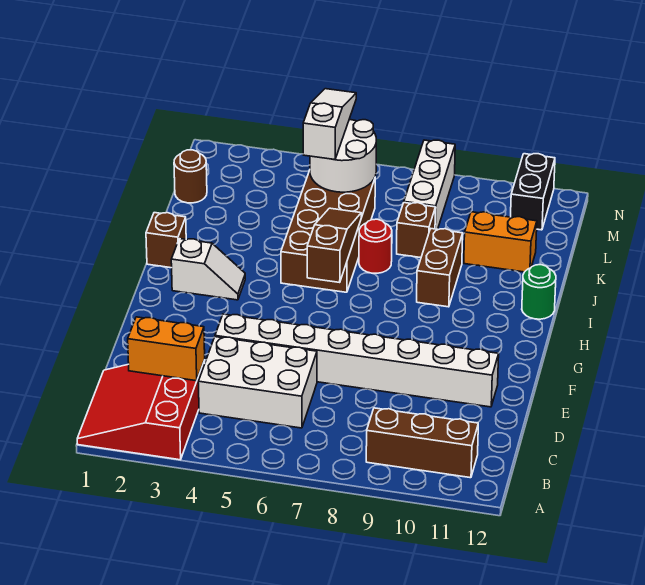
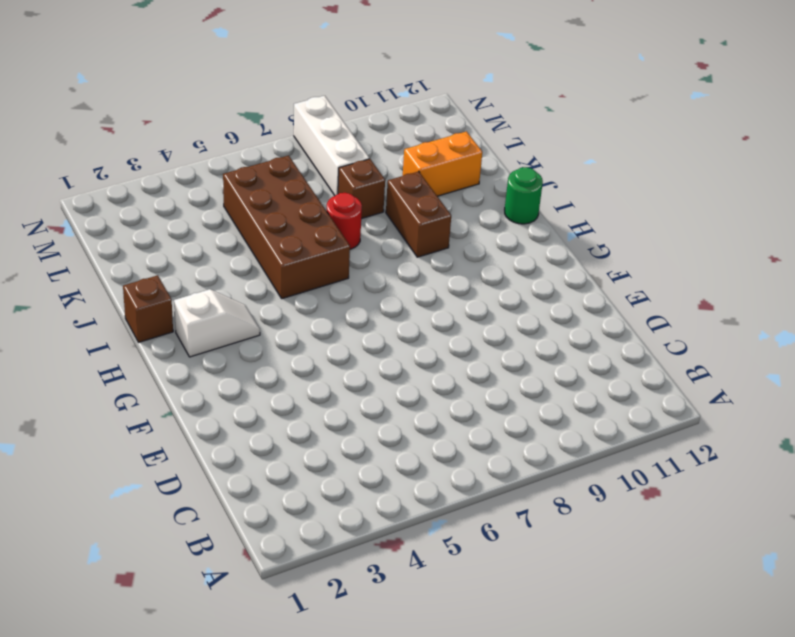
none -> red slope A1:C3 level 1 top 3
none -> brown brick B9:B11 level 1
none -> white brick C4:D6 level 1

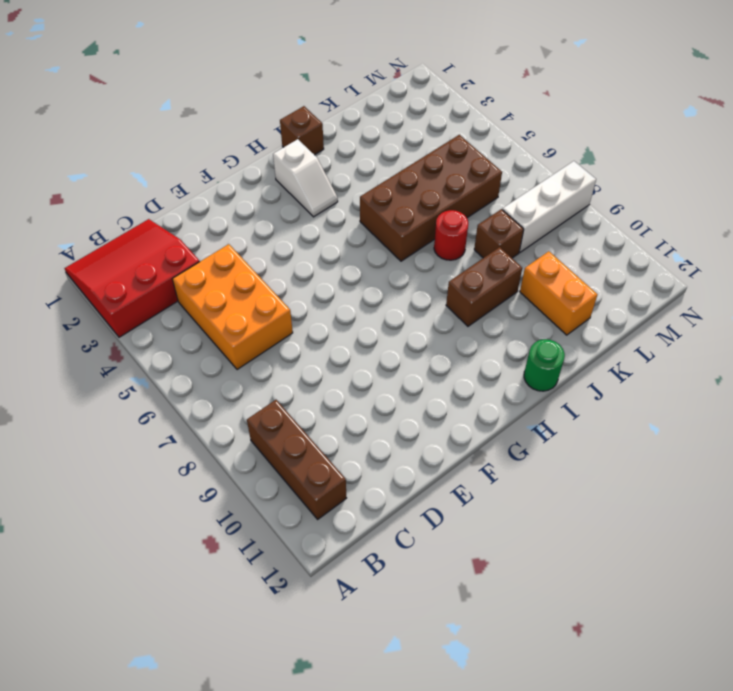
orange brick C4:D6 level 1 -> white brick C4:D6 level 1
none -> white brick E4:E11 level 1
none -> brown round brick L1 level 1
none -> black brick M11:N11 level 1

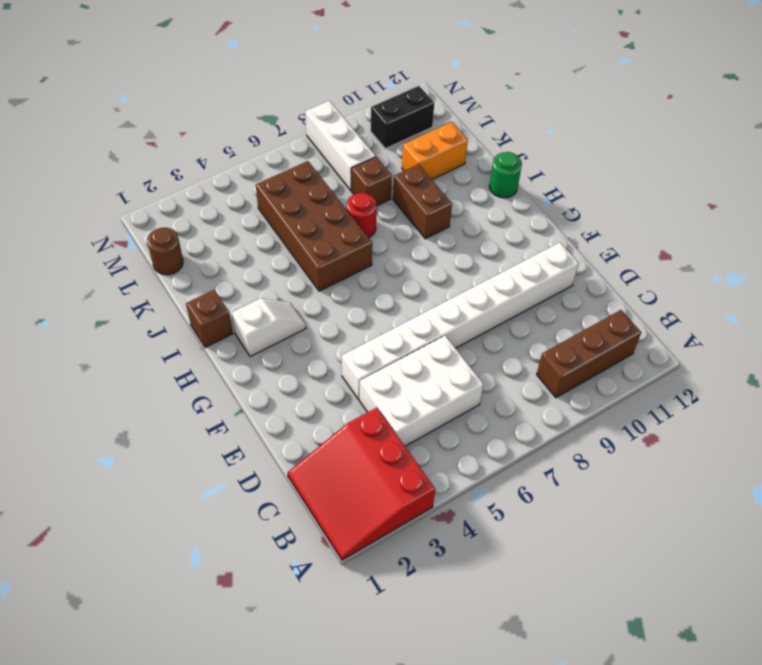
black brick M10:M11 level 1 -> black brick M11:N11 level 1
none -> orange brick C2:C3 level 2
none -> brown slope H6:J6 level 2 top H
none -> white round brick L5:M6 level 2

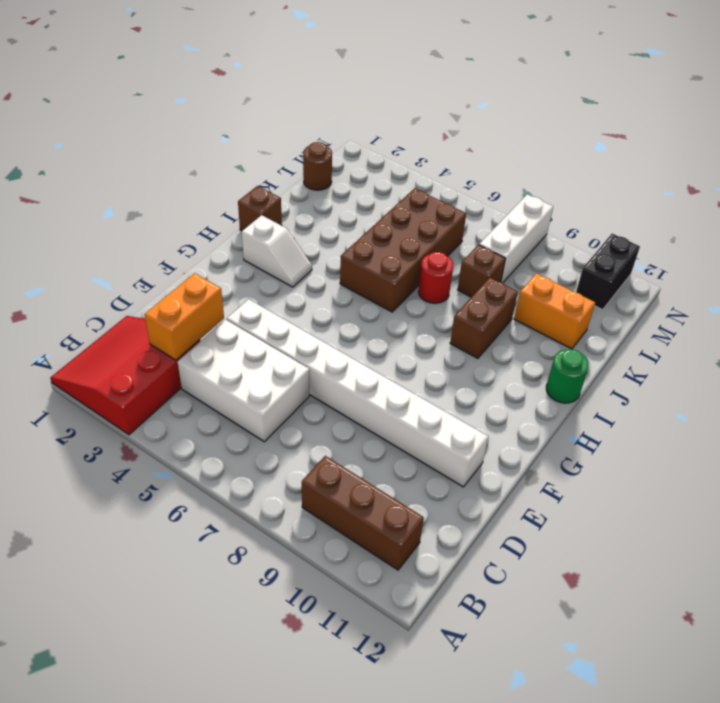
orange brick C3:D3 level 2 -> orange brick C2:C3 level 2
none -> brown slope H6:J6 level 2 top H
none -> white round brick L5:M6 level 2
none -> white slope L5:N5 level 3 top L

